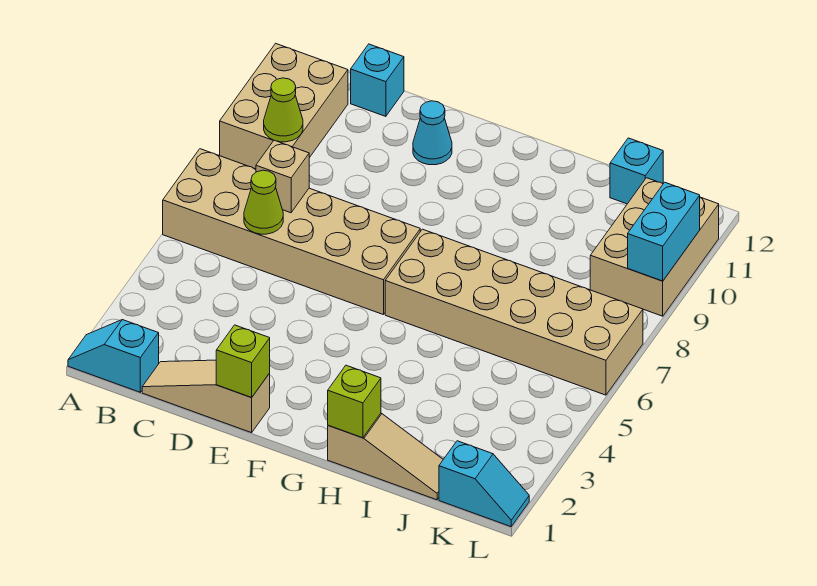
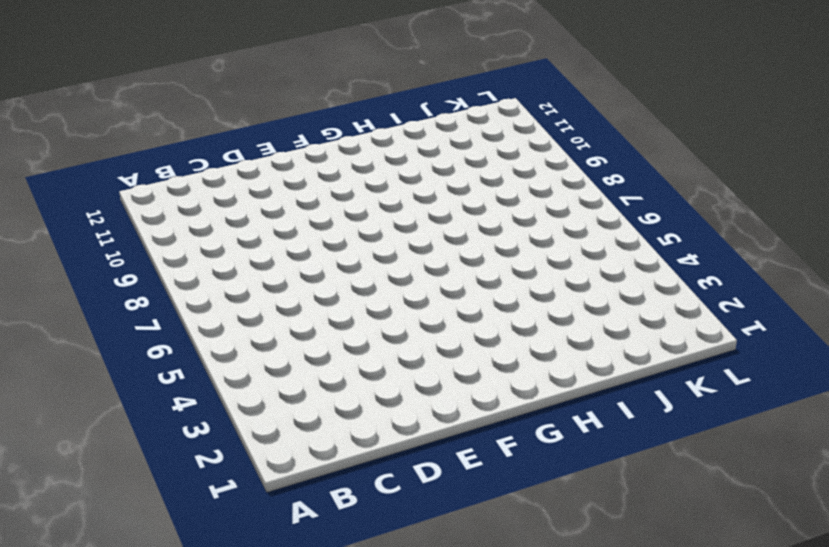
none -> cyan slope A1:B1 level 1 top B
none -> tan brick A6:F7 level 1
none -> tan brick A9:B11 level 1

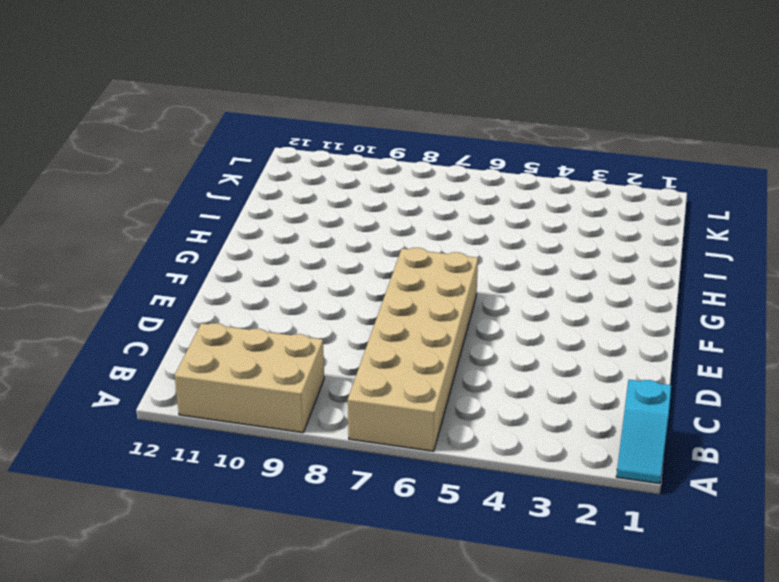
none -> tan slope C1:E1 level 1 top E
none -> cyan brick C12 level 1
none -> cyan cone E11 level 1

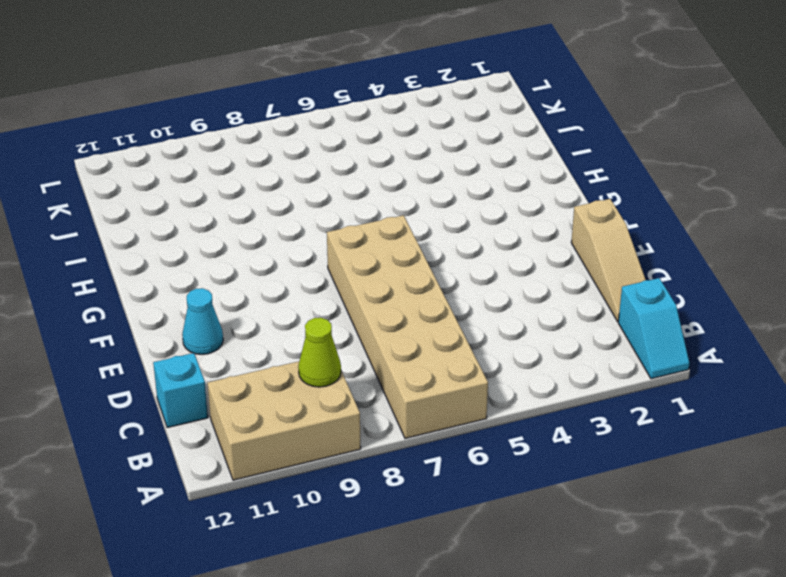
none -> tan brick G6:L7 level 1
none -> tan slope H1:J1 level 1 top H
none -> cyan brick J12 level 1

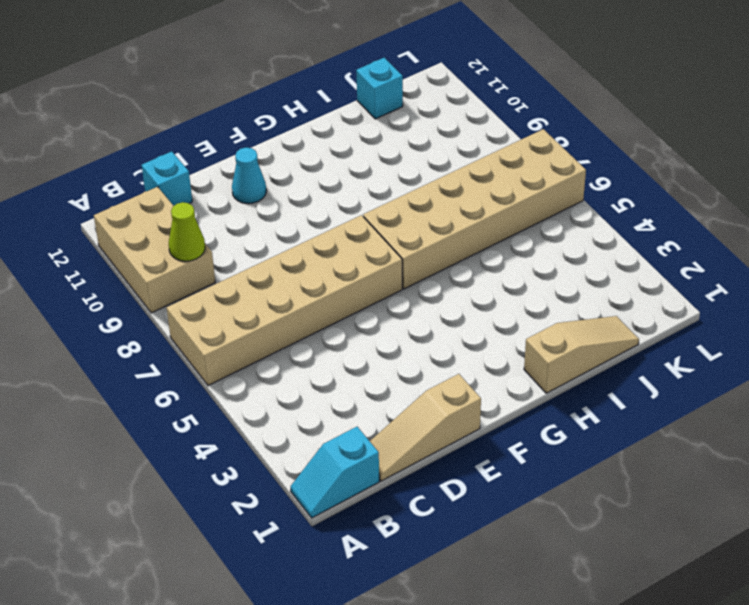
none -> cyan slope K1:L1 level 1 top K
none -> tan brick K9:L11 level 1
none -> lime cone C6 level 2

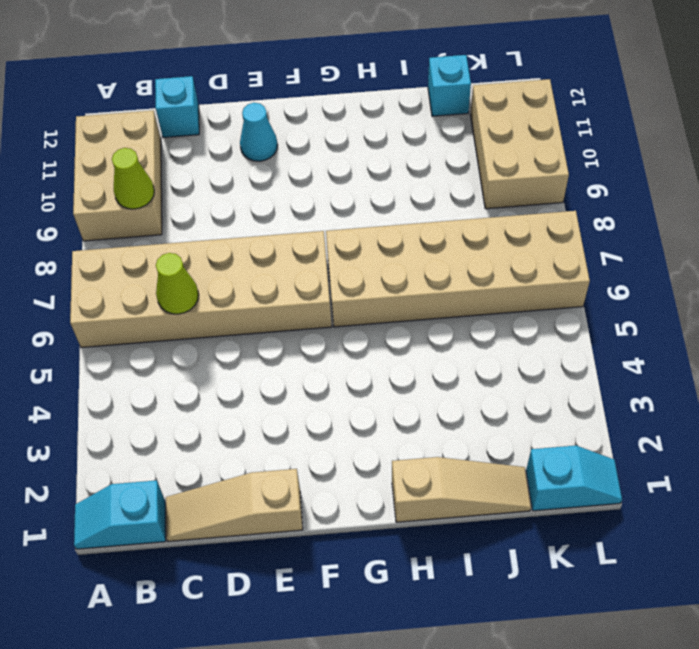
none -> tan brick C7 level 2
none -> lime brick E1 level 2
none -> lime brick H1 level 2

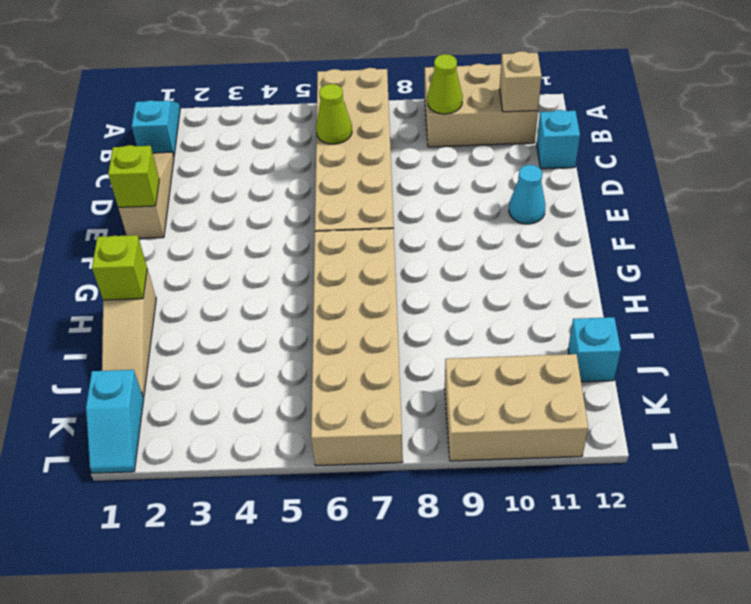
tan brick B11 level 2 -> tan brick C7 level 2
none -> cyan brick L9:L10 level 2

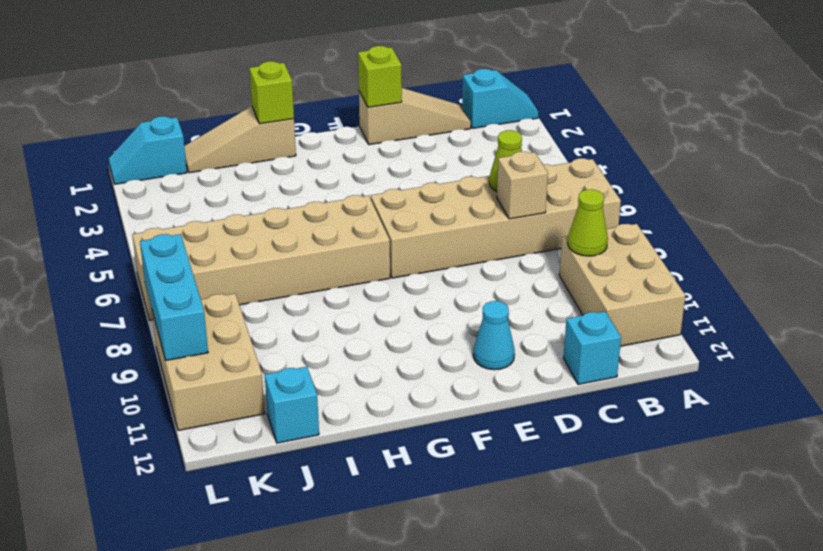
cyan brick L8:L10 level 2 -> cyan brick L9:L10 level 2

